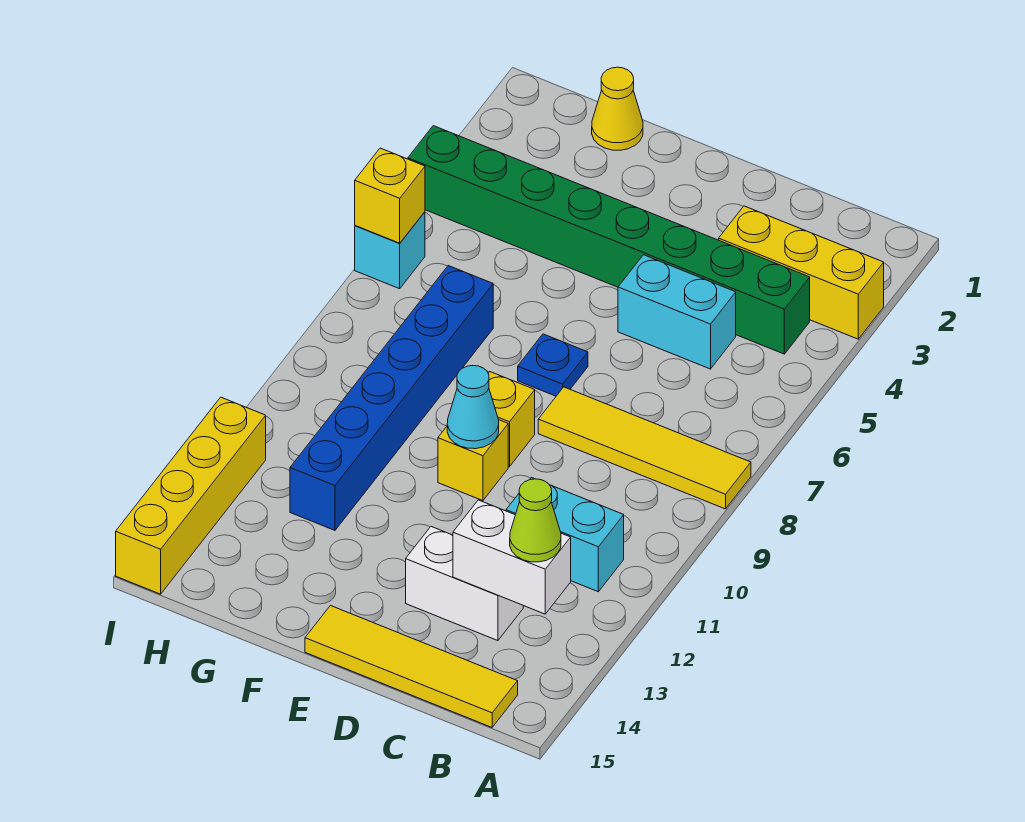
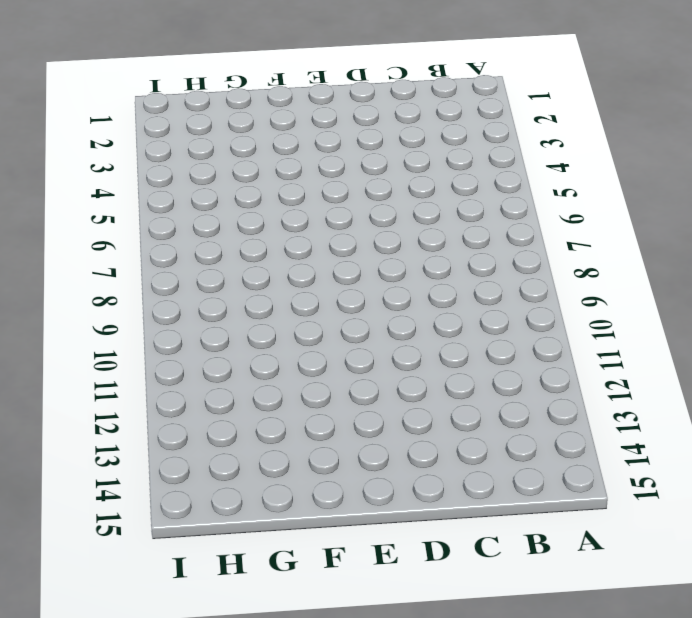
none -> yellow brick A3:C3 level 1
none -> yellow tile A8:D8 level 1
none -> green brick B4:I4 level 1

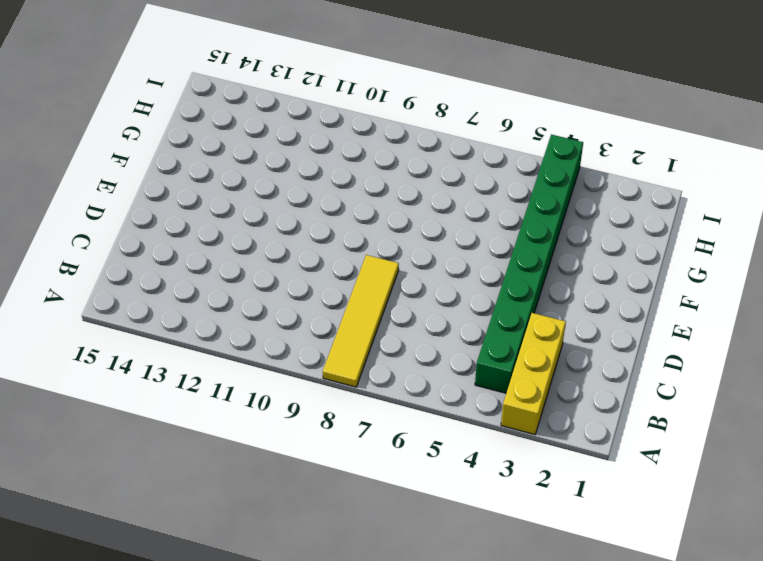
none -> cyan brick B11:C11 level 1
none -> yellow tile B15:E15 level 1
none -> cyan brick C5:D5 level 1

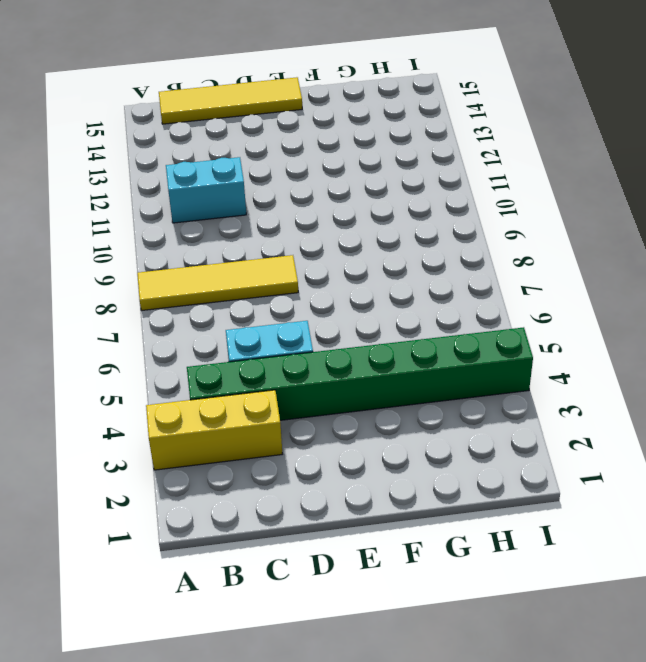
none -> white brick C13:D13 level 1
none -> blue plate E7 level 1
none -> yellow brick E9 level 1

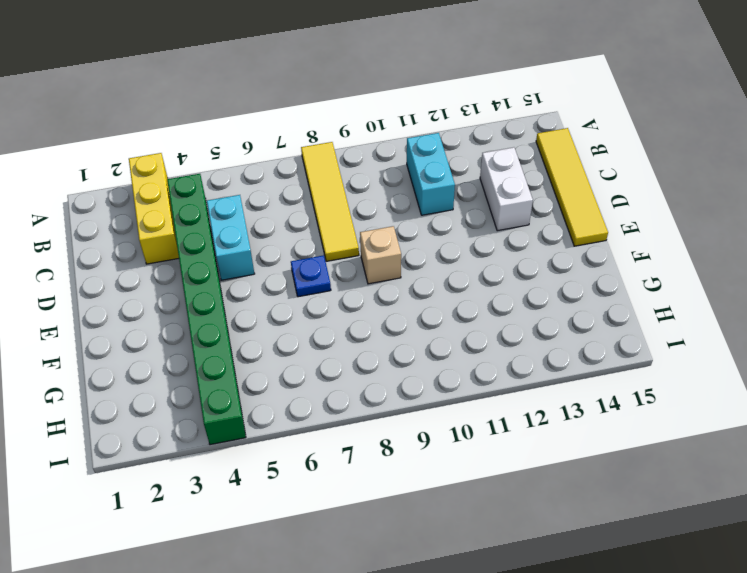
tan brick E9 level 1 -> yellow brick E9 level 1
none -> yellow brick E10 level 1
none -> yellow cone G1 level 1
none -> blue brick G7:G12 level 1

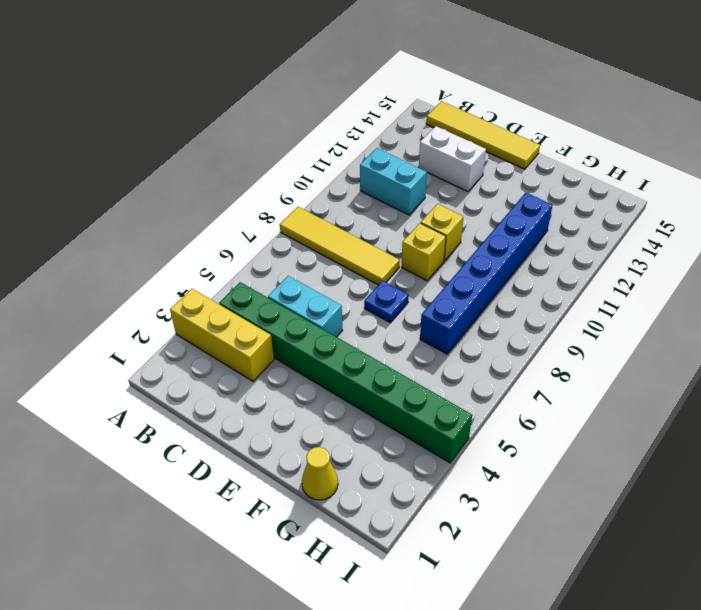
none -> cyan brick I6 level 1
none -> yellow brick I12:I15 level 1
none -> white brick B13:C13 level 2

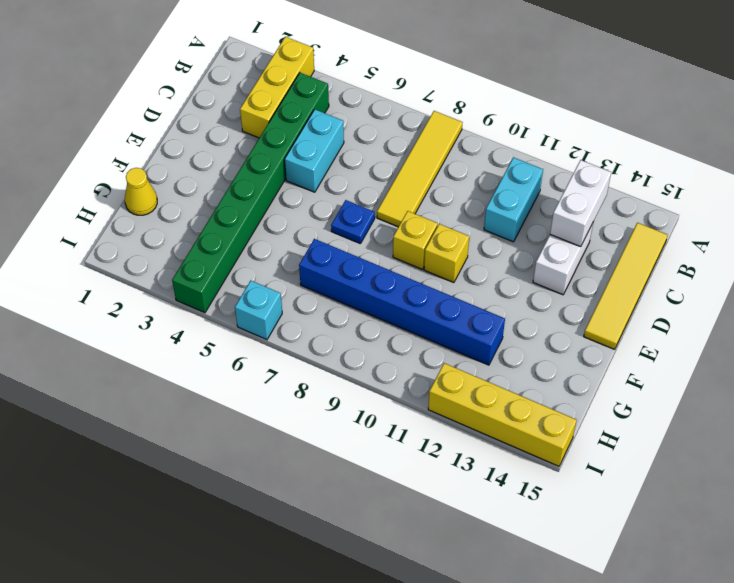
none -> cyan cone E10 level 2
none -> yellow brick I6 level 2
none -> lime cone B13 level 3

